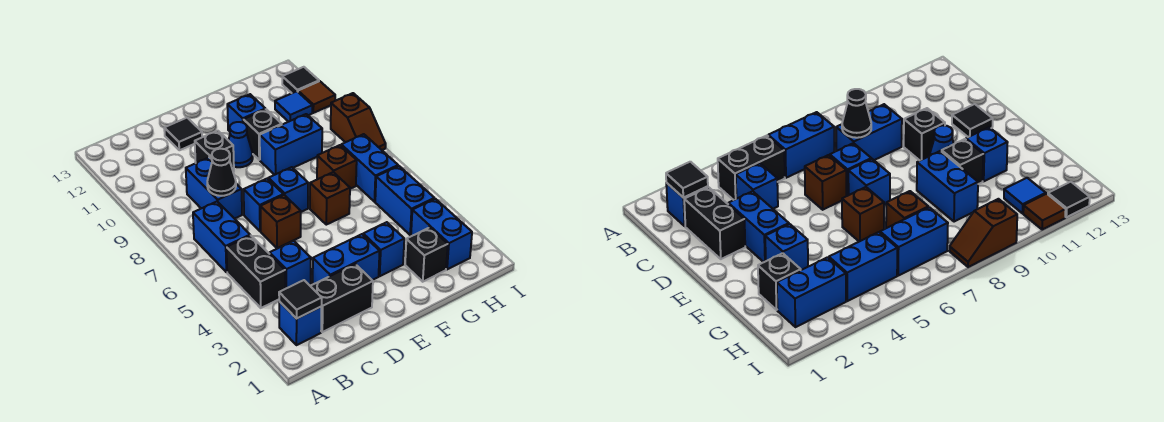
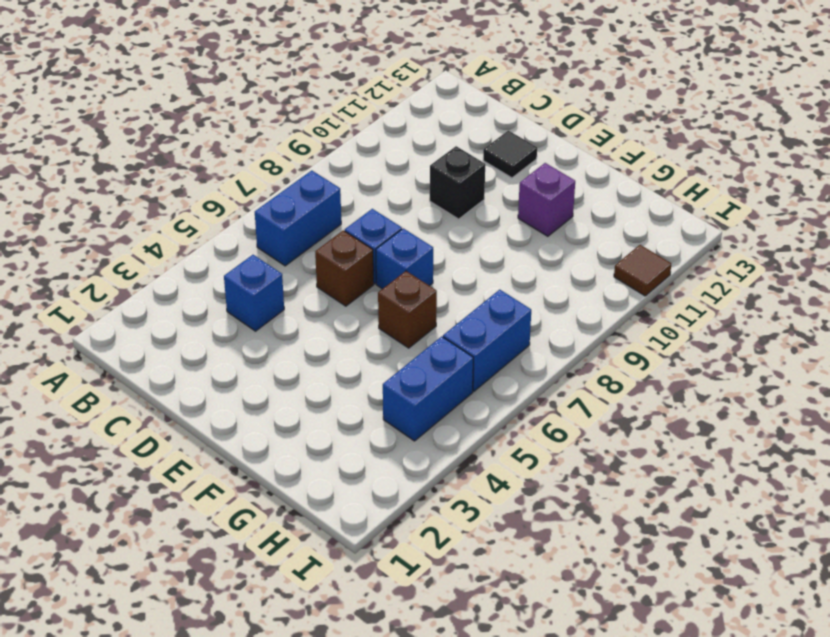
purple brick F11 level 1 -> blue brick F11 level 1
none -> blue brick B2 level 1
none -> black brick B4:B5 level 1
none -> black brick C2:D2 level 1

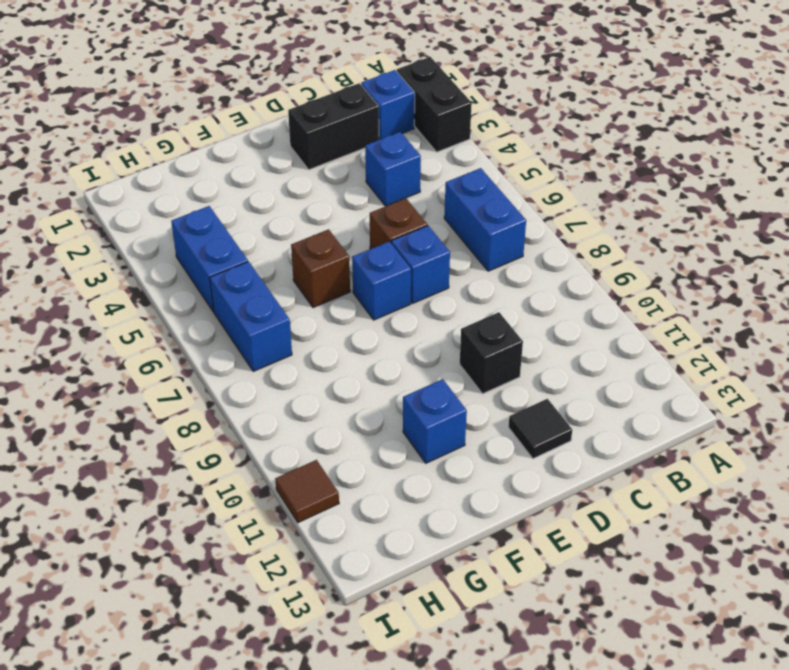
black brick A2:A3 level 1 -> black brick B4:B5 level 1
none -> blue brick C8:C9 level 1
none -> blue brick D3:E3 level 1
none -> blue cone E10 level 1

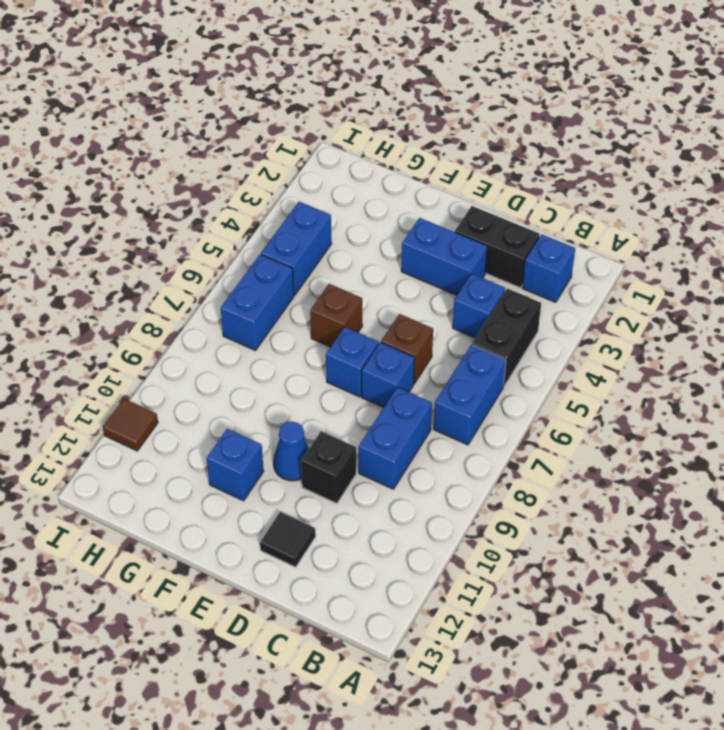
none -> blue brick F3 level 1
none -> blue brick F9:G9 level 1
none -> black brick F10 level 1

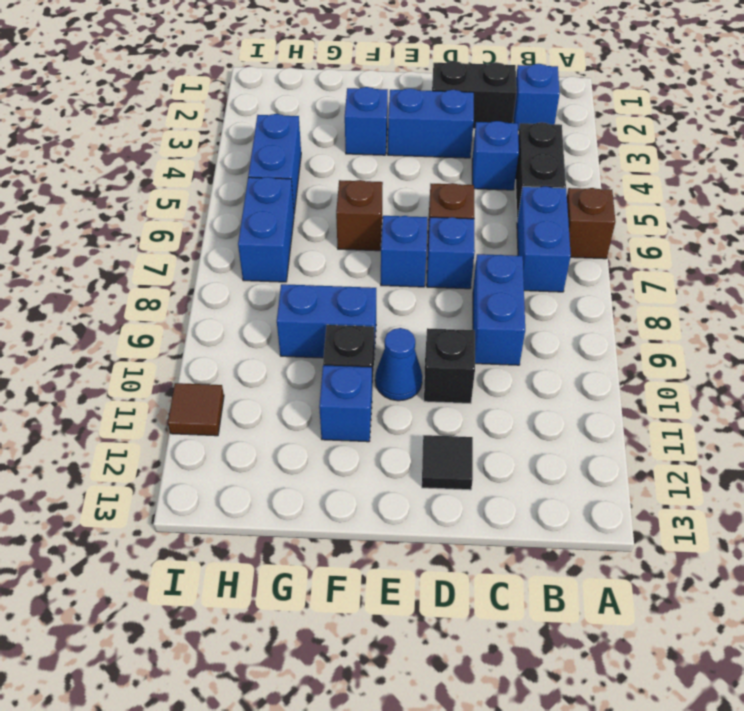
brown brick A6 level 1 -> brown brick G7 level 1
none -> black brick G2 level 1
none -> blue brick H2:H3 level 1
none -> blue tile H11 level 1

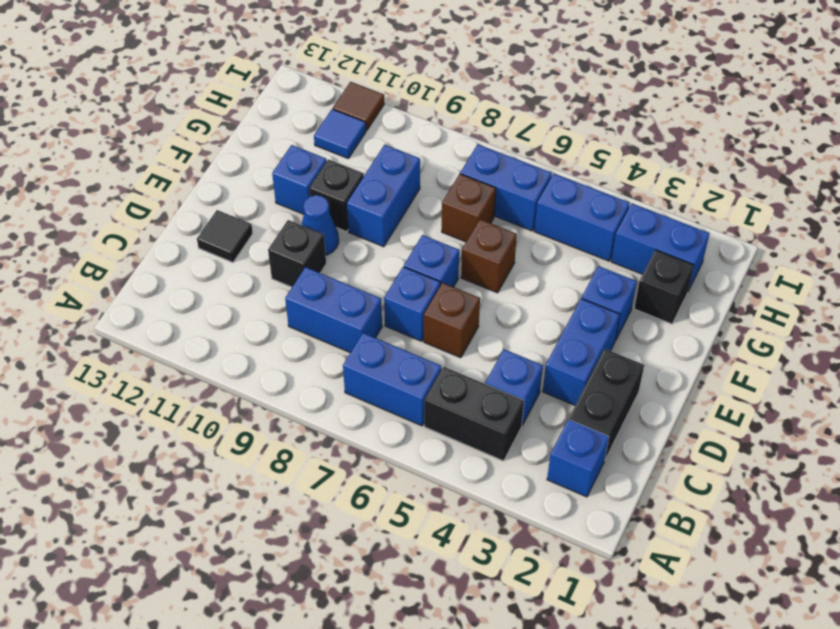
none -> brown slope I8:I9 level 1 top 9
none -> black tile I12 level 1
none -> black tile B2 level 2

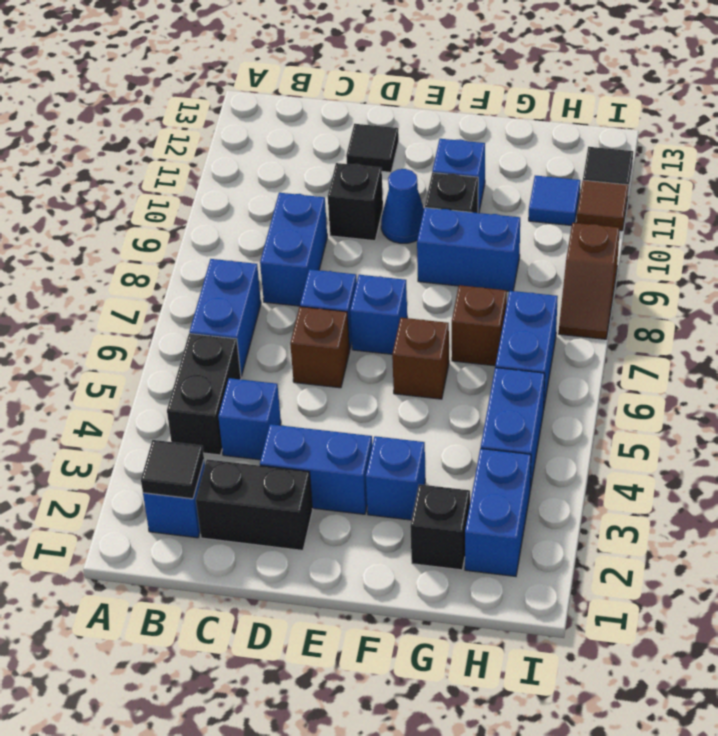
none -> black cone C8 level 2

